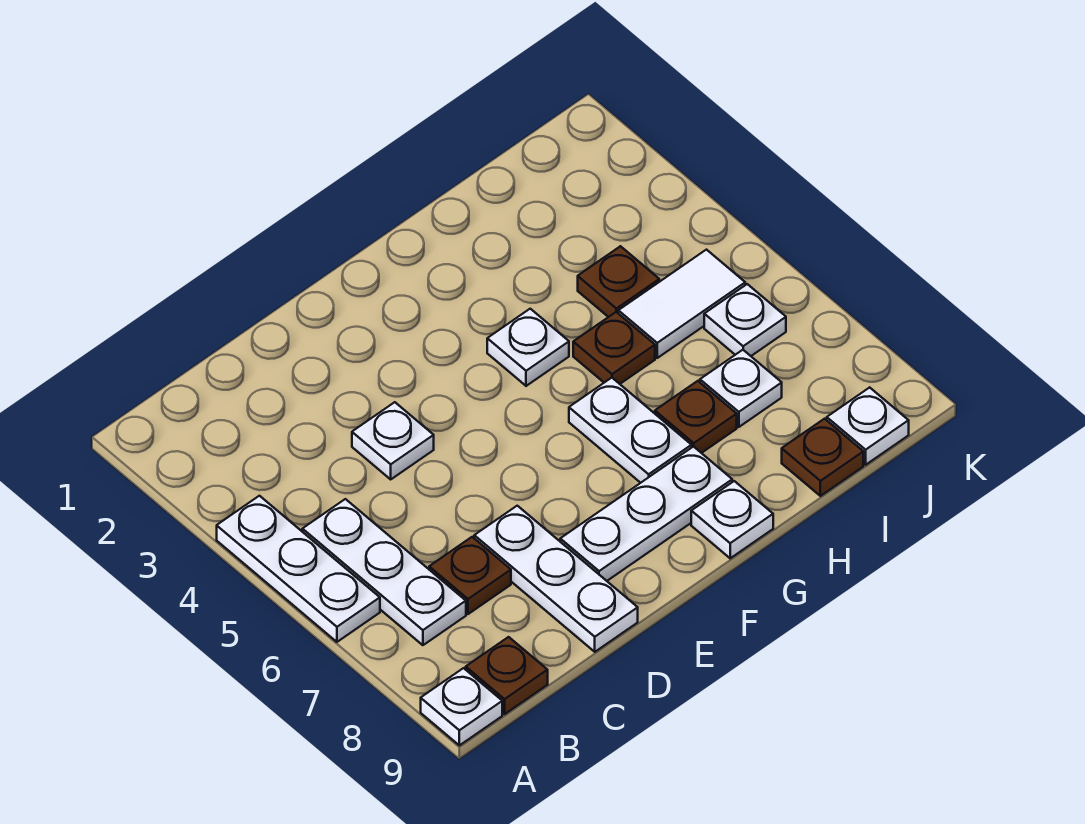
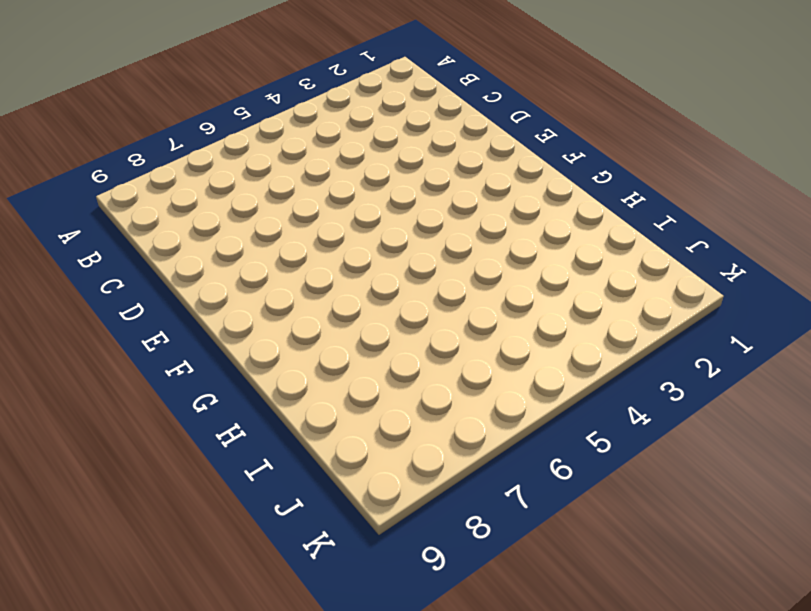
none -> white plate A4:A6 level 1
none -> white plate A9 level 1
none -> white plate B5:B7 level 1

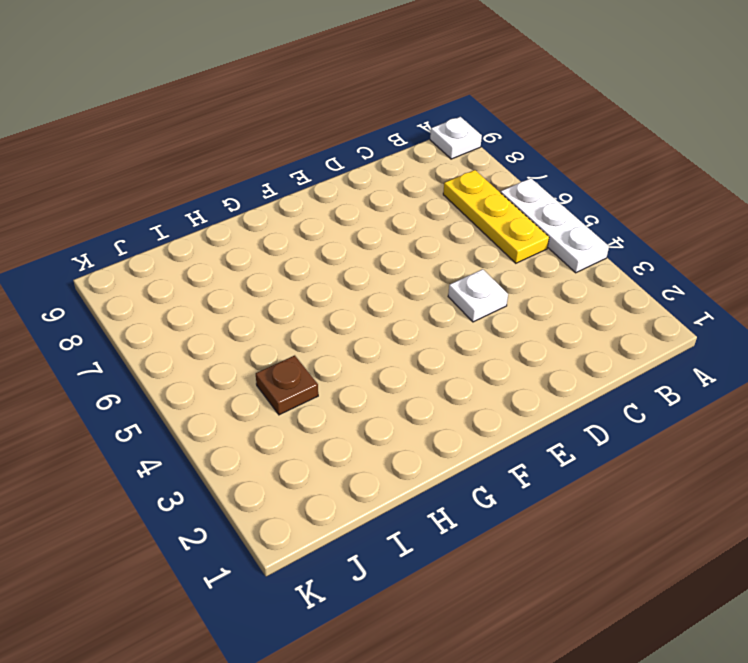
yellow plate B5:B7 level 1 -> white plate B5:B7 level 1
none -> brown plate B9 level 1
none -> brown plate C7 level 1
none -> white plate D7:D9 level 1

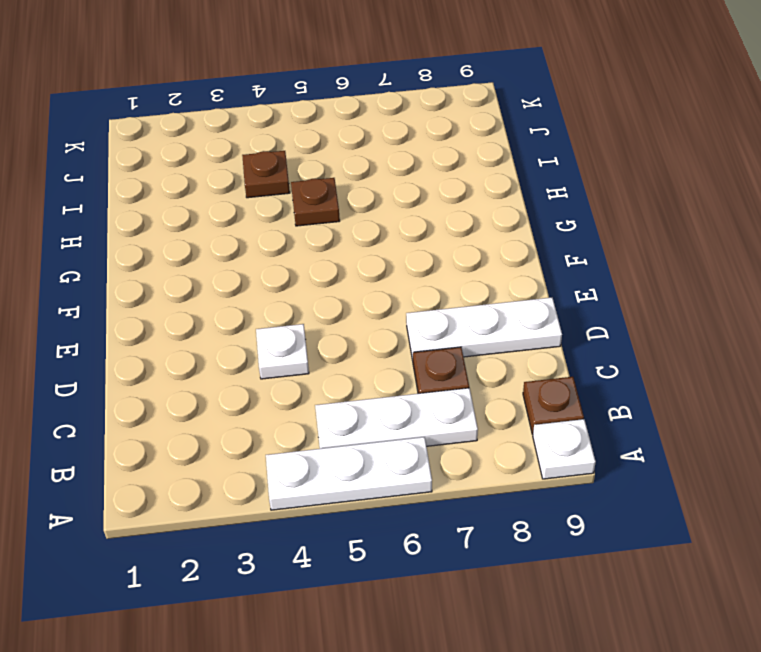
none -> white plate E8:G8 level 1
none -> white plate G4 level 1
none -> white plate G6:G7 level 1

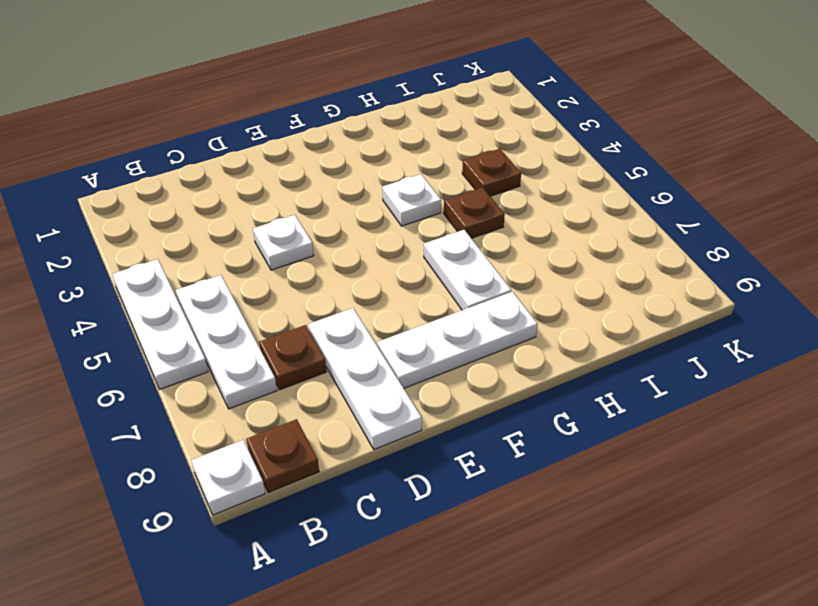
none -> white plate G9 level 1
none -> brown plate H7 level 1
none -> white tile I5:J5 level 1

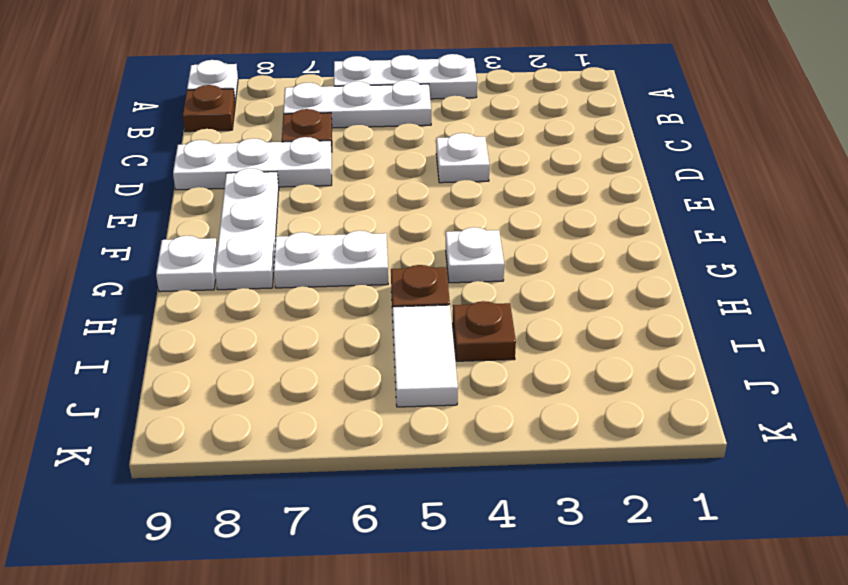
none -> brown plate H7 level 1
none -> white plate I7 level 1
none -> brown plate I9 level 1

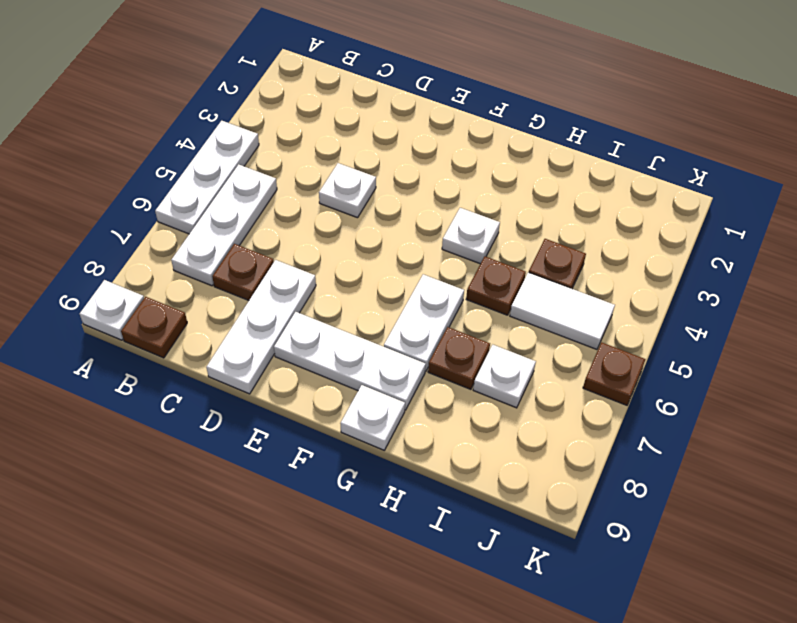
brown plate K6 level 1 -> brown plate I9 level 1
none -> white plate J6 level 1
none -> white plate J9 level 1

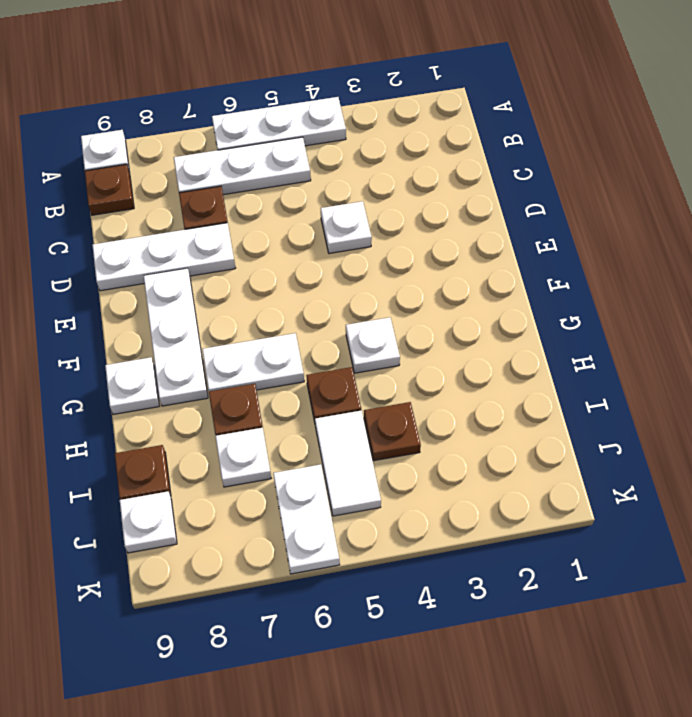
white plate J6:K6 level 1 -> white plate J6 level 1

